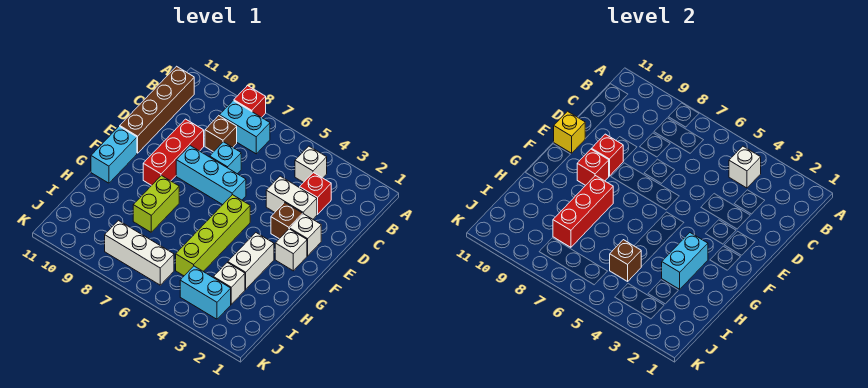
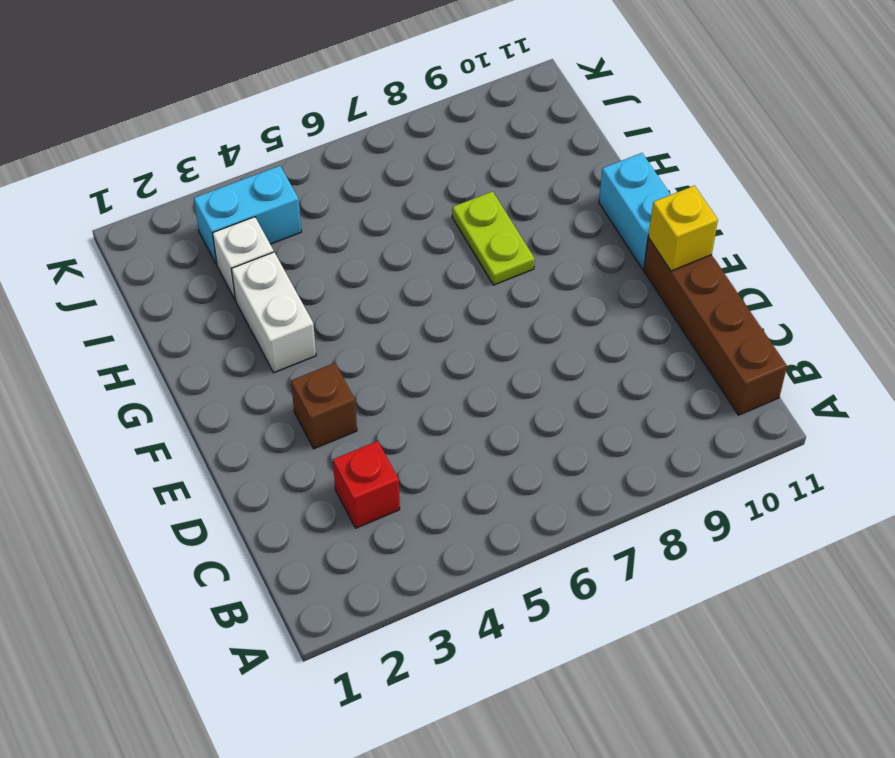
lime plate G8:H8 level 1 -> lime brick G8:H8 level 1
none -> red brick A8 level 1
none -> white brick B4 level 1
none -> cyan brick B7:B8 level 1

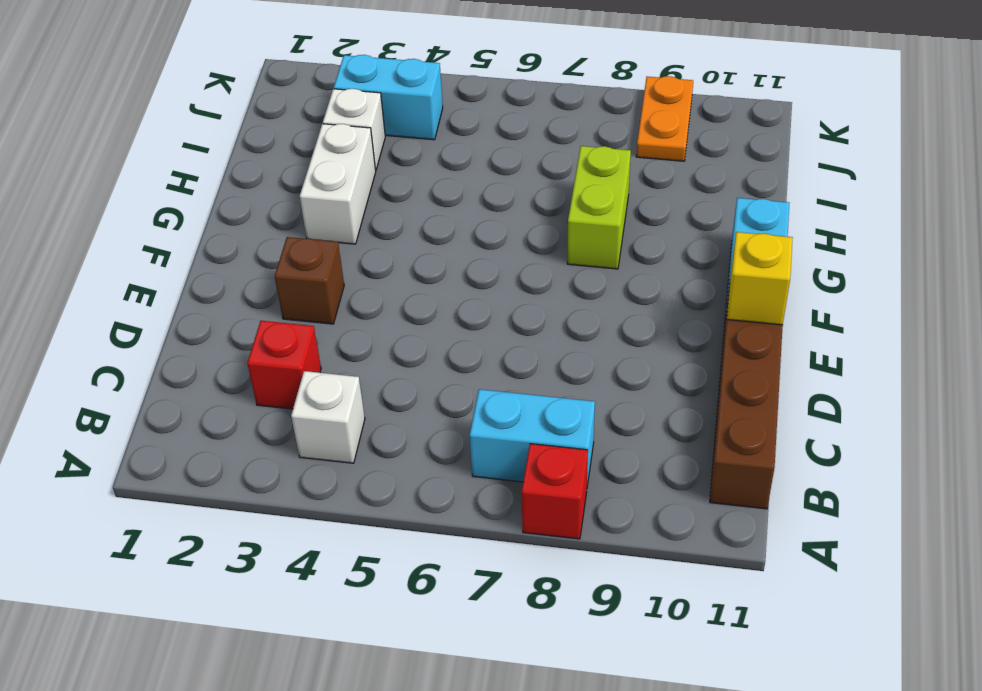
orange plate J9:K9 level 1 -> none
none -> brown brick C8 level 1
none -> white brick D3:D4 level 1
none -> cyan brick D7 level 1

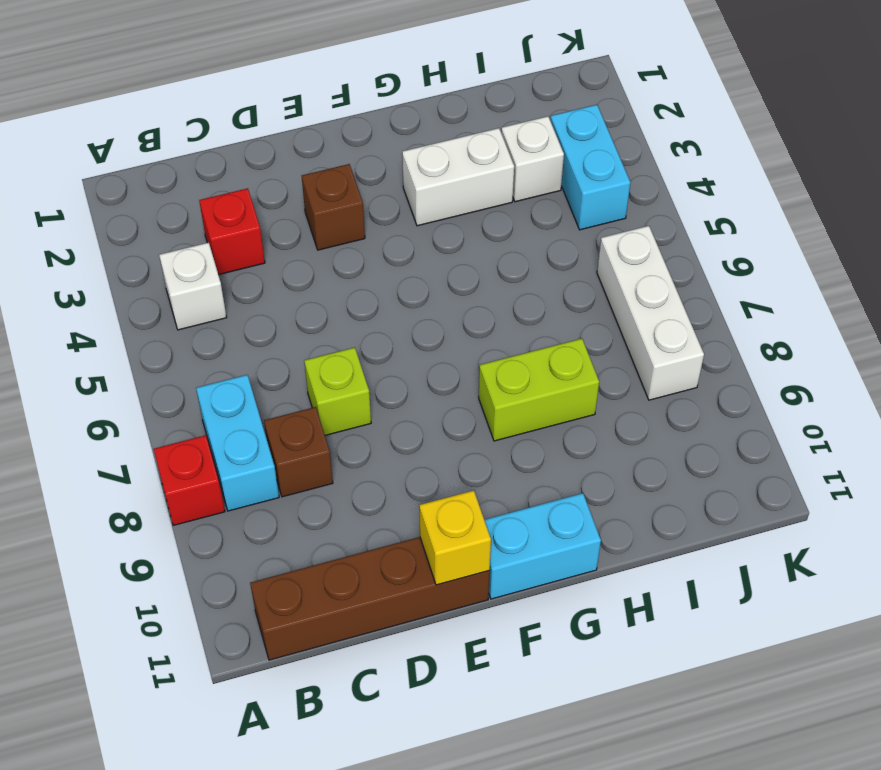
lime brick D7 level 1 -> cyan brick D7 level 1
none -> white brick D3:D4 level 1
none -> red brick D9:F9 level 1
none -> white brick E2 level 1

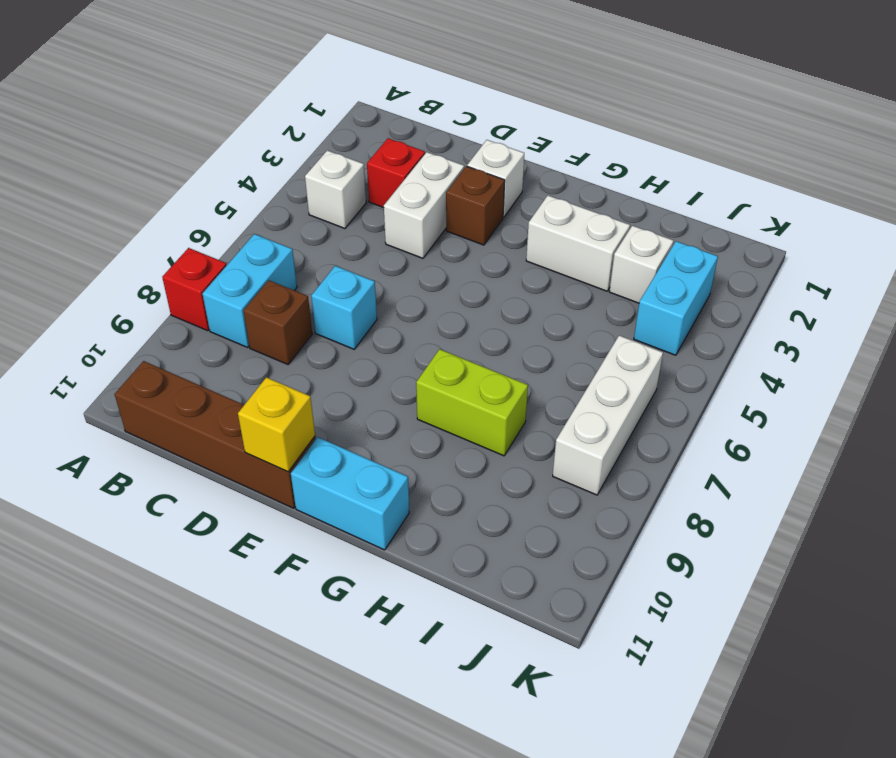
none -> red brick D9:F9 level 1
none -> cyan brick E6:E8 level 1
none -> white brick F2 level 1

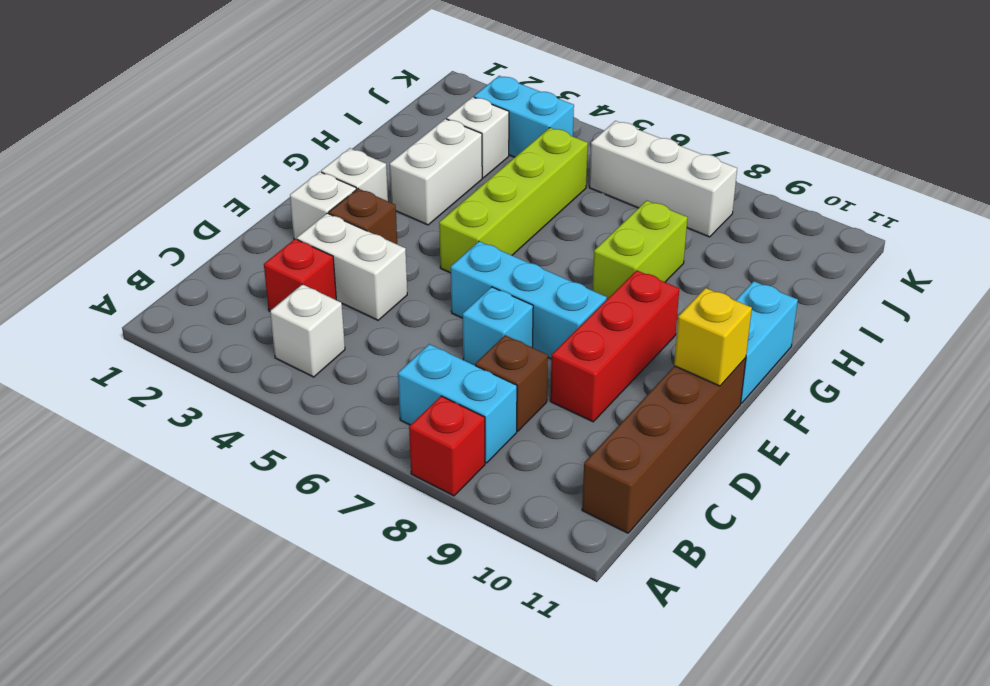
none -> white brick B4 level 2
none -> red brick E9 level 2
none -> red brick F9 level 2

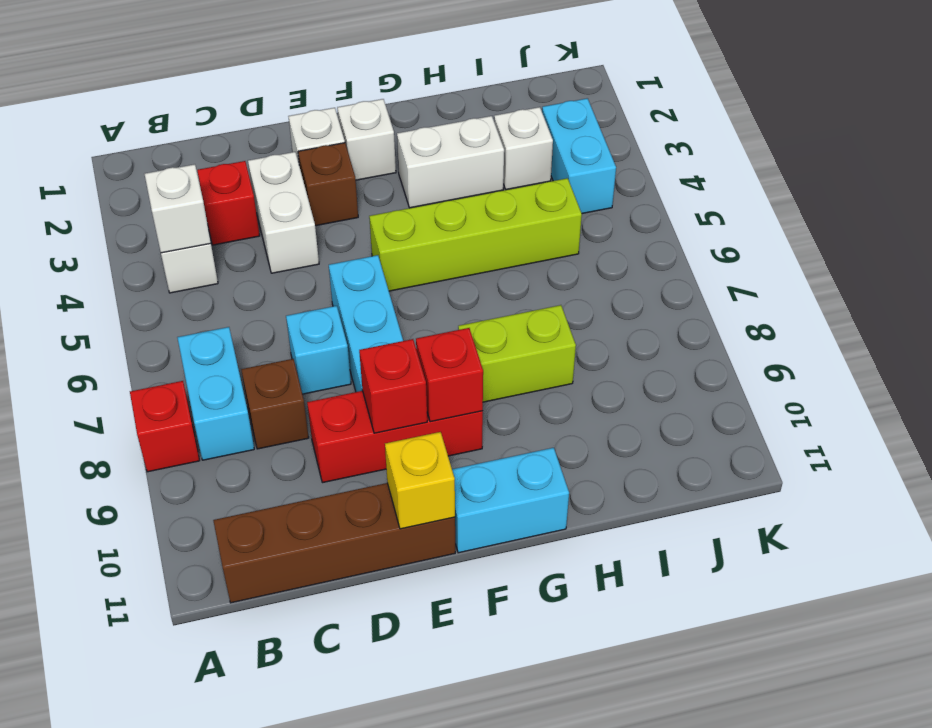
none -> white brick J6:J8 level 1
none -> cyan brick G3:H3 level 2
none -> red brick G8:I8 level 2

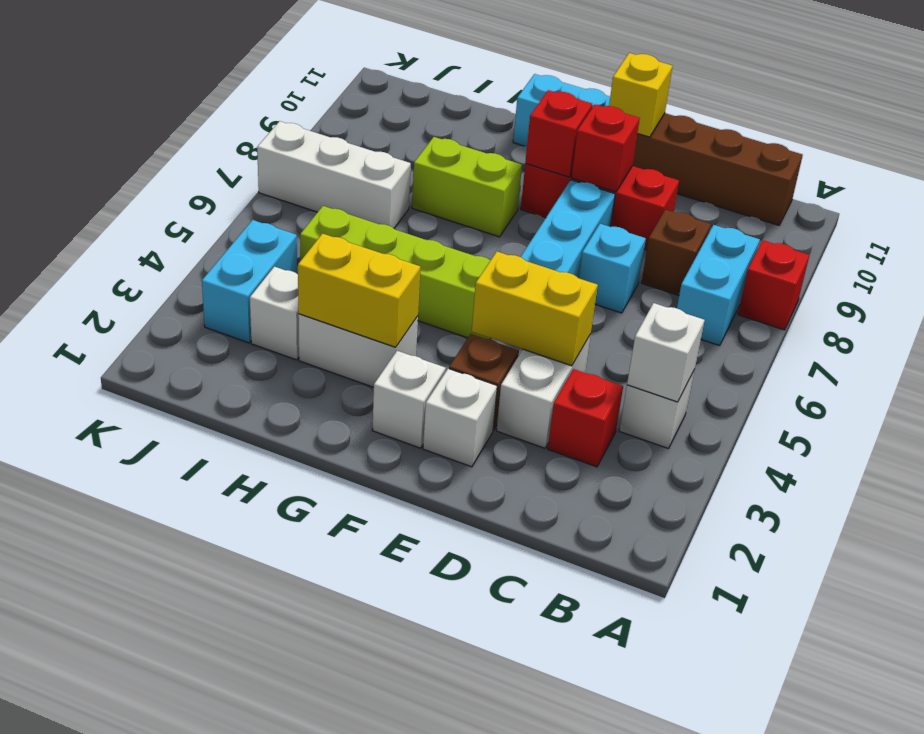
yellow brick D4:E4 level 2 -> none
yellow brick G3:H3 level 2 -> cyan brick G3:H3 level 2
white brick I7:K7 level 1 -> white brick J6:J8 level 1
none -> red brick G8:I8 level 2
none -> brown brick I5 level 2

